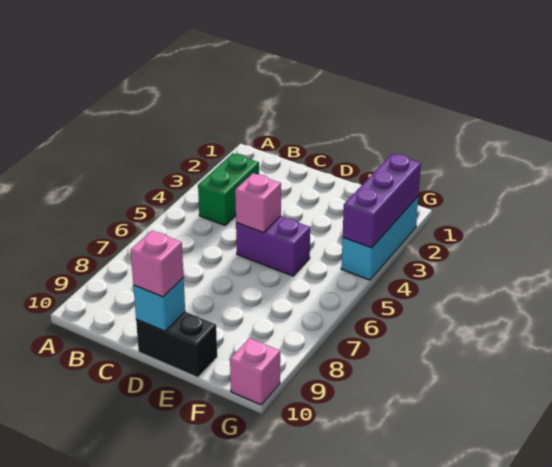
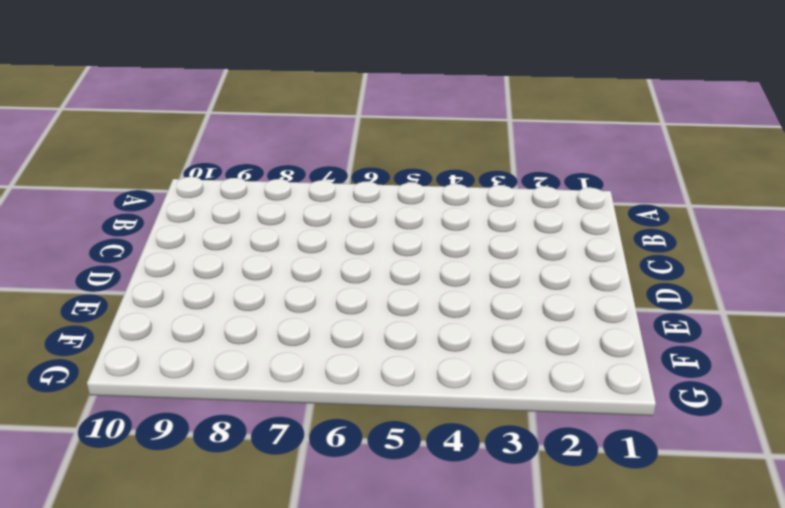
none -> green brick B3:B4 level 1
none -> purple brick D5:E5 level 1

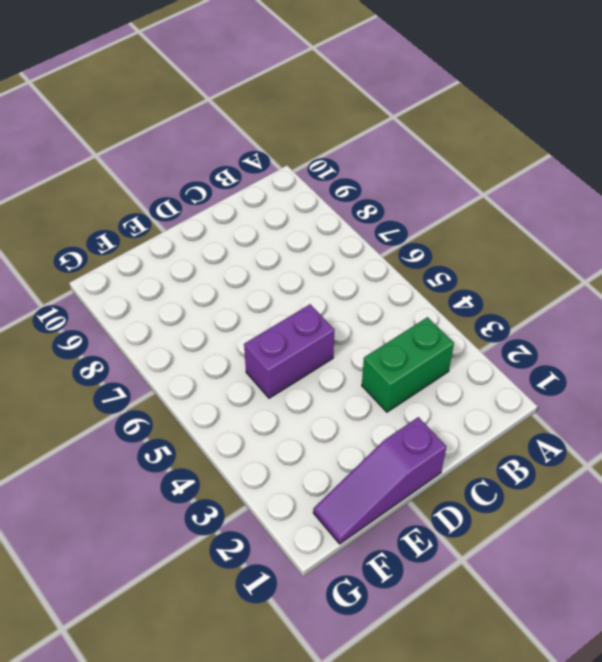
green brick B3:C3 level 1 -> green brick B3:B4 level 1
purple slope D1:F1 level 1 top D -> none
none -> black brick D10:E10 level 1
none -> cyan brick G2:G4 level 1

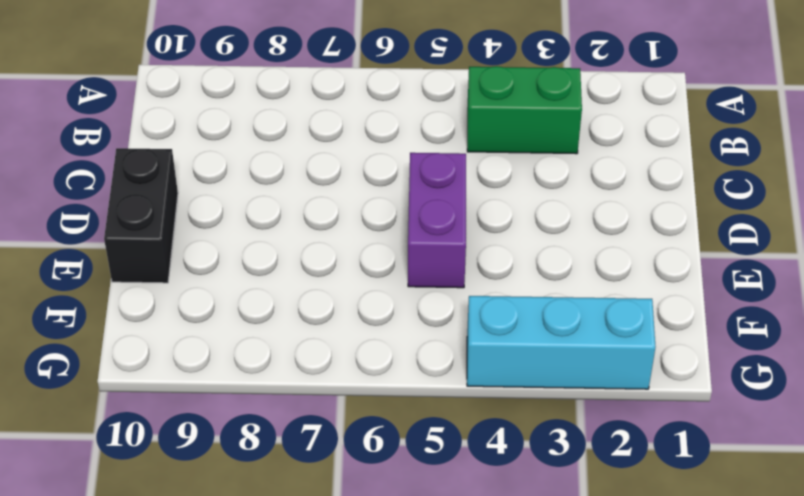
none -> pink brick G10 level 1
none -> pink brick D5 level 2

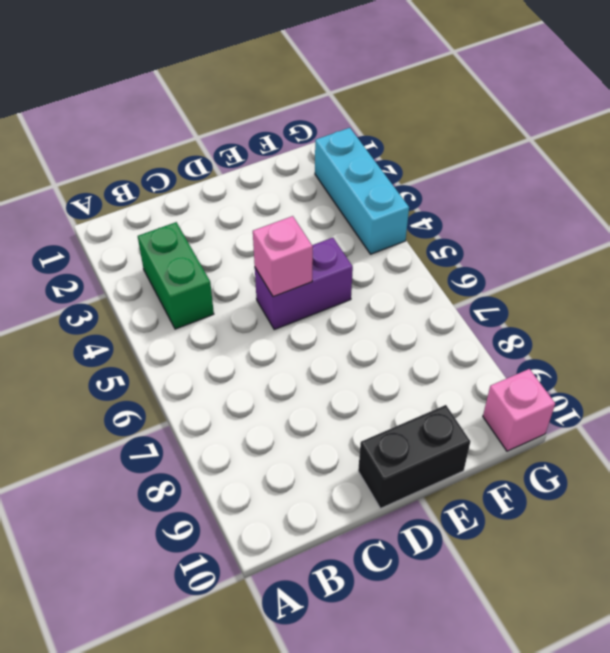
none -> cyan brick D10 level 2
none -> purple brick G2:G4 level 2

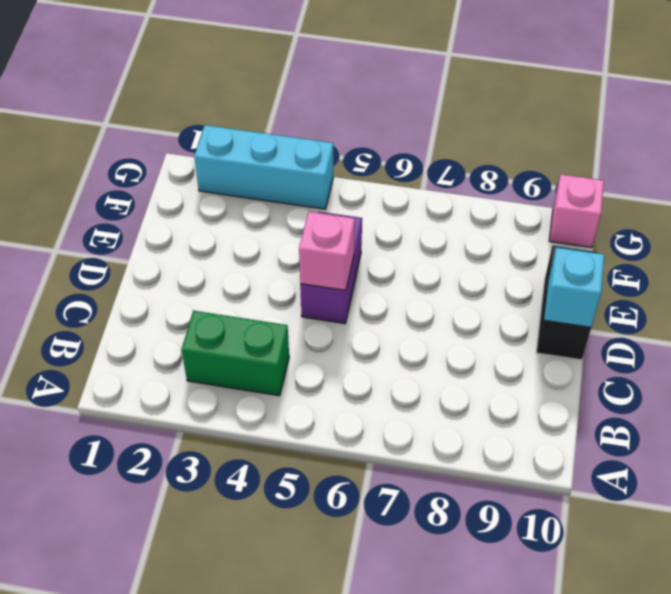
none -> purple brick G2:G4 level 2
none -> pink brick D10 level 3

